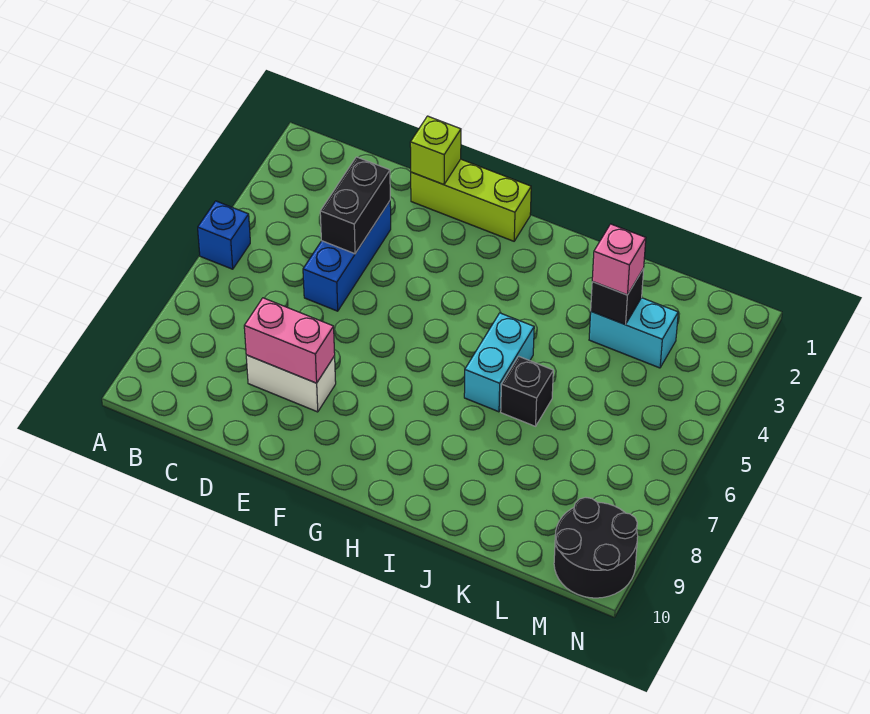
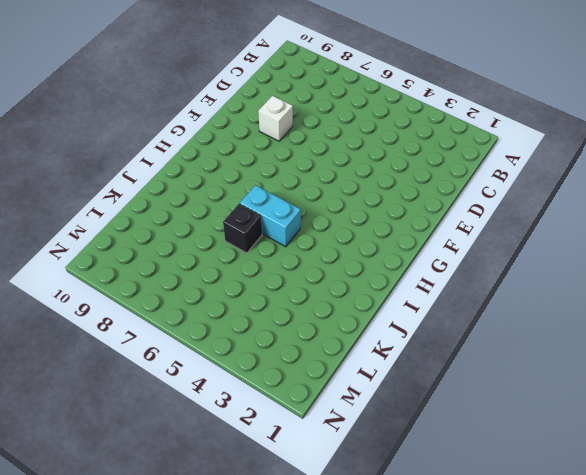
white brick E8 level 1 -> white brick D8:E8 level 1
none -> blue brick A5 level 1
none -> blue brick D3:D5 level 1
none -> lime brick E1:G1 level 1

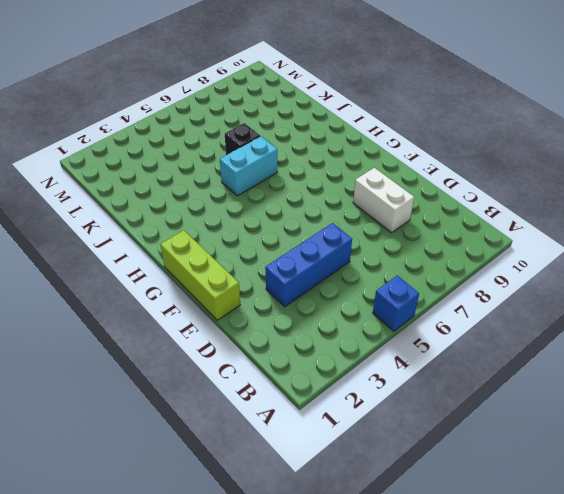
none -> cyan brick K3:L3 level 1
none -> black round brick M9:N10 level 1
none -> black brick D3:D4 level 2

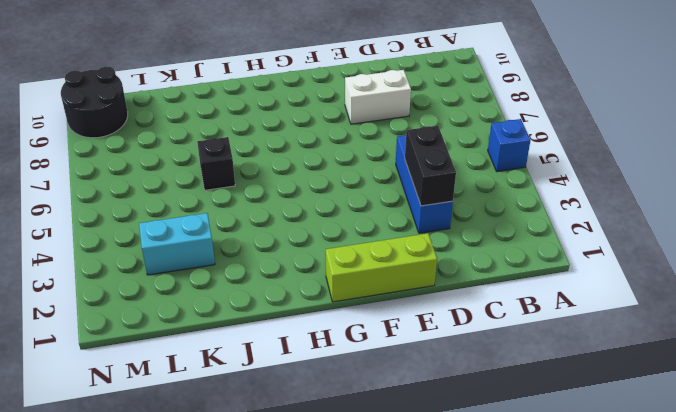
none -> cyan brick I5:I6 level 1
none -> pink brick D8:E8 level 2
none -> lime brick E1 level 2

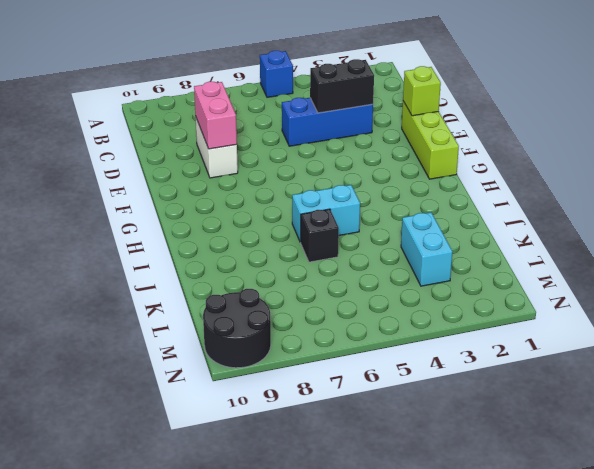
none -> black brick K3 level 2
none -> pink brick K3 level 3

